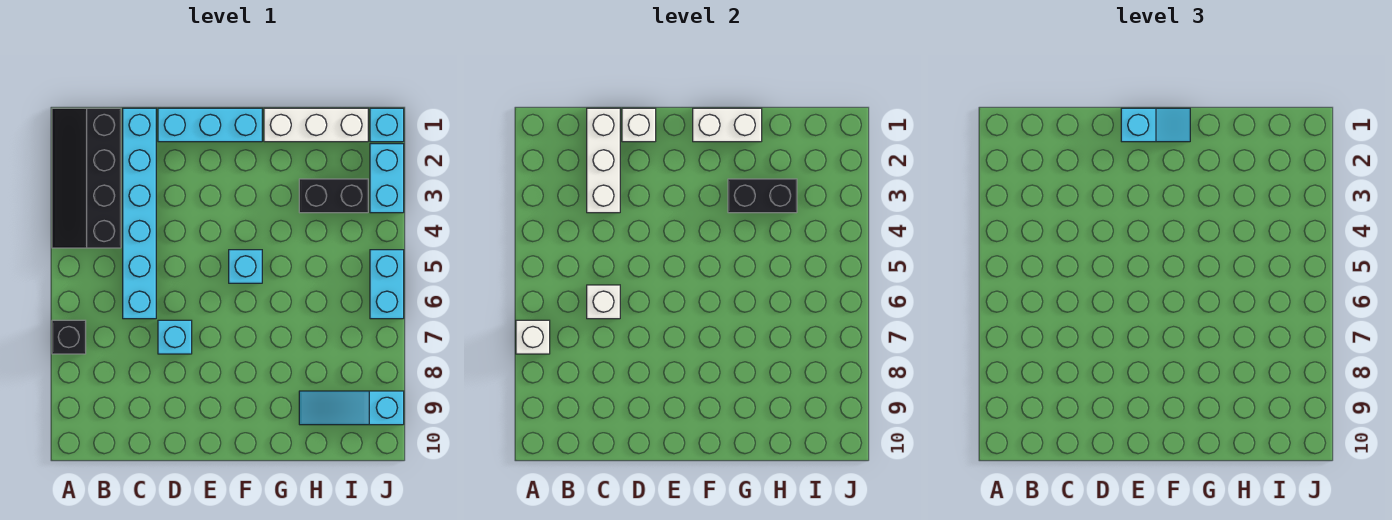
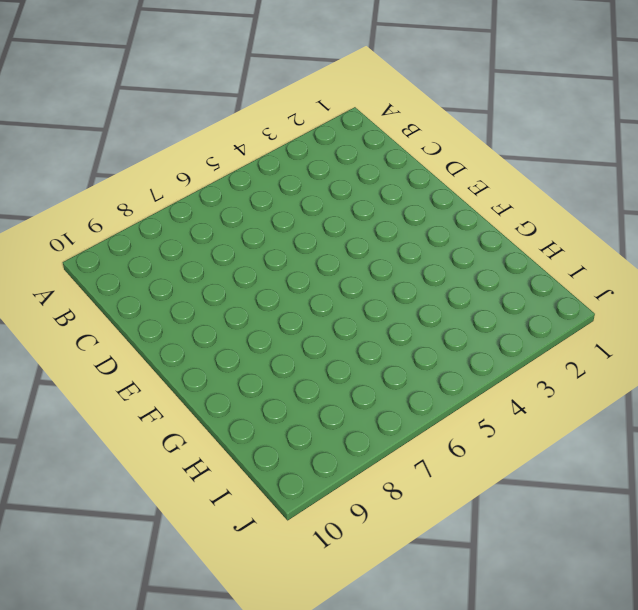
none -> black slope A1:B4 level 1 top B
none -> black brick A7 level 1
none -> cyan brick C1:C6 level 1

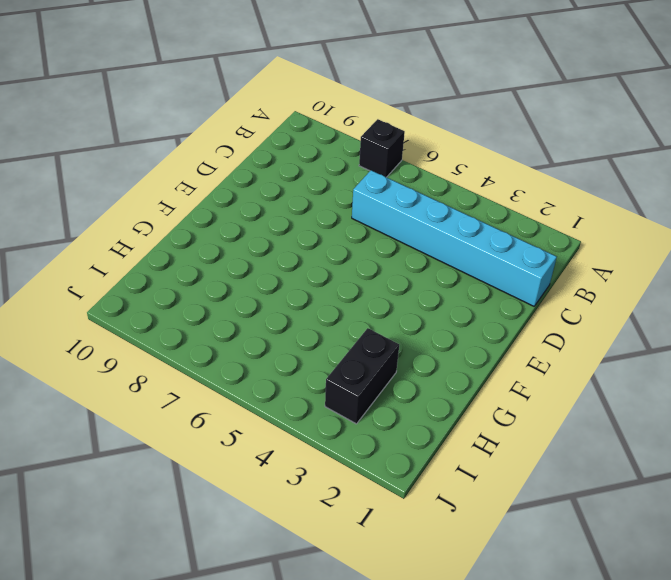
none -> black slope A1:B4 level 1 top B
none -> cyan brick D1:F1 level 1
none -> cyan brick D7 level 1

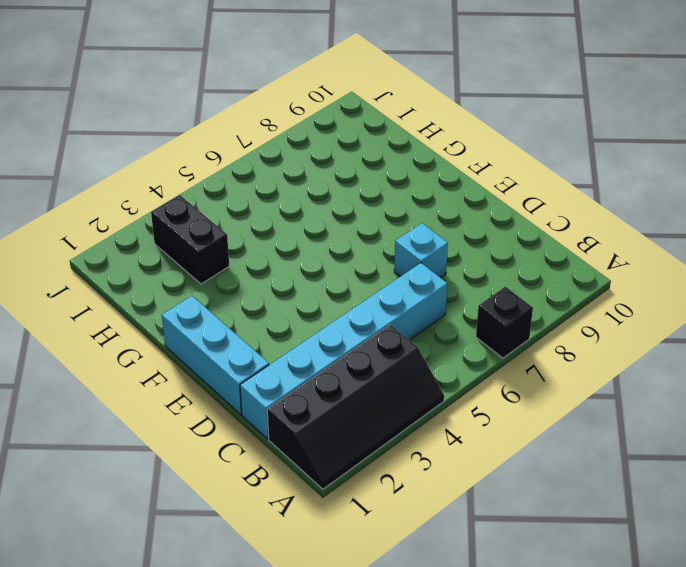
none -> cyan brick F5 level 1
none -> white brick G1:I1 level 1
none -> cyan slope H9:J9 level 1 top J

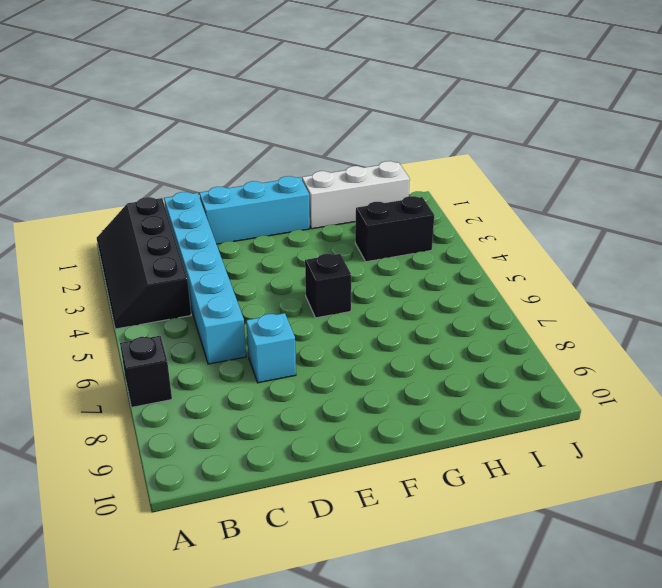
black brick F5 level 1 -> cyan brick F5 level 1
none -> cyan slope H9:J9 level 1 top J
none -> cyan brick J1 level 1
none -> cyan brick J2:J3 level 1

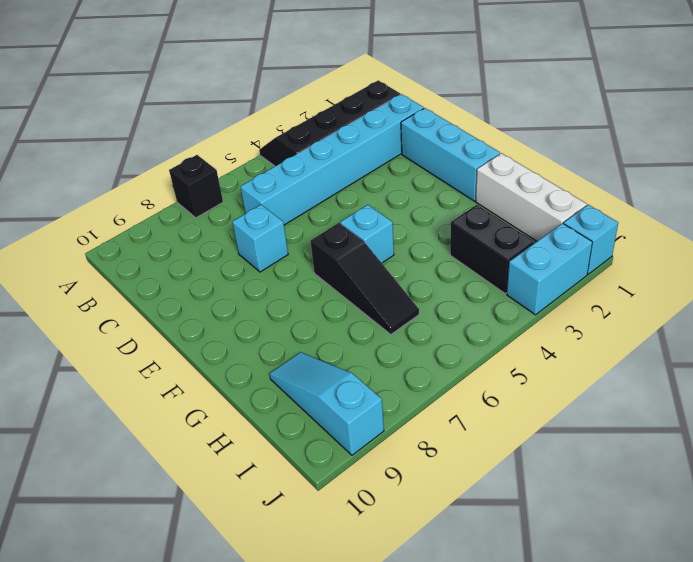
black slope F6:H6 level 1 top F -> none
none -> cyan brick J5:J6 level 1
none -> white brick A7 level 2
none -> white brick C1:C3 level 2

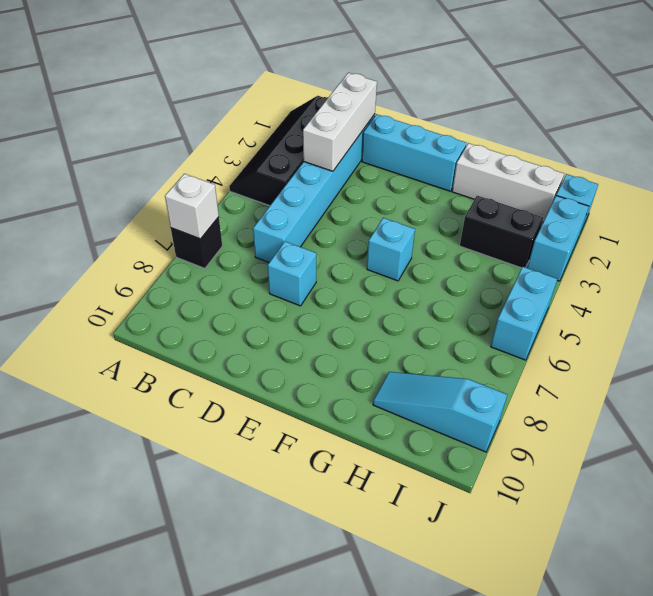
none -> white brick C6 level 2
none -> white brick D1 level 2
none -> white brick F1:G1 level 2

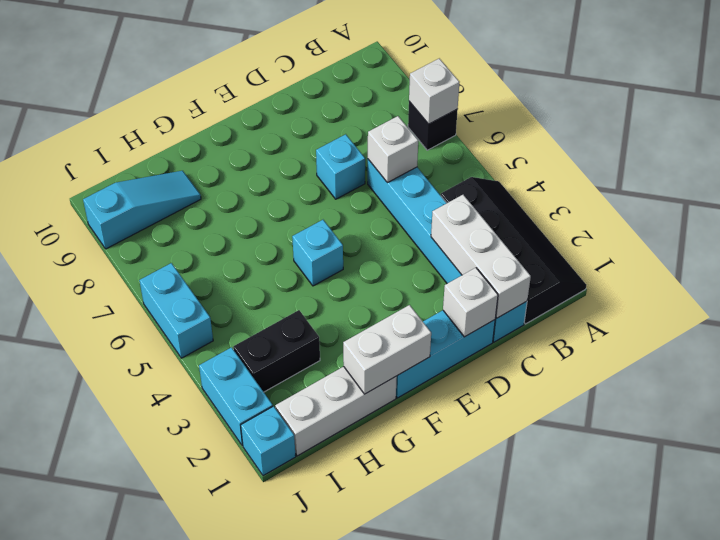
none -> black brick G3:H3 level 2
none -> cyan slope E1:F1 level 3 top E

